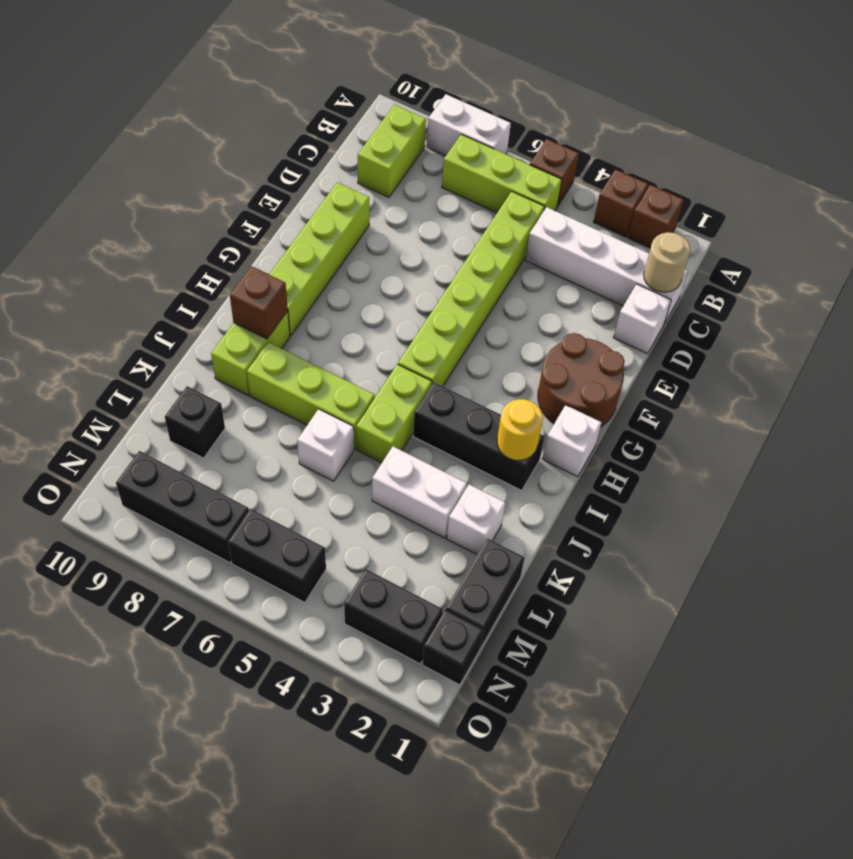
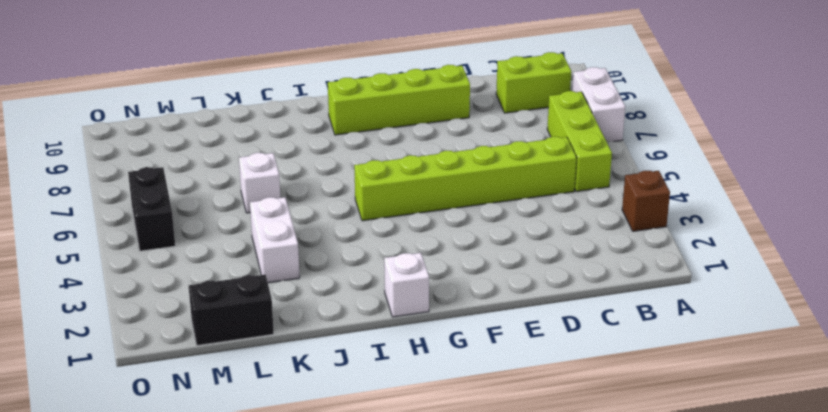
none -> brown brick A2 level 1
none -> brown brick A5 level 1
none -> white brick C1:C4 level 1

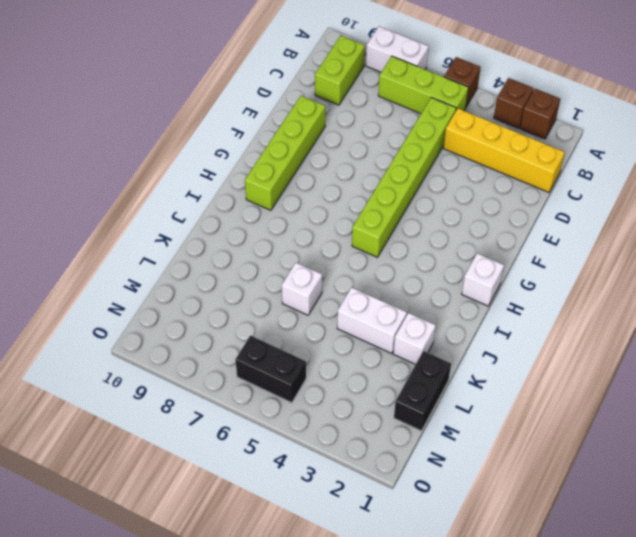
yellow brick C1:C4 level 1 -> white brick C1:C4 level 1
none -> white brick D1 level 1
none -> brown round brick F1:G2 level 1
none -> black brick I2:I4 level 1

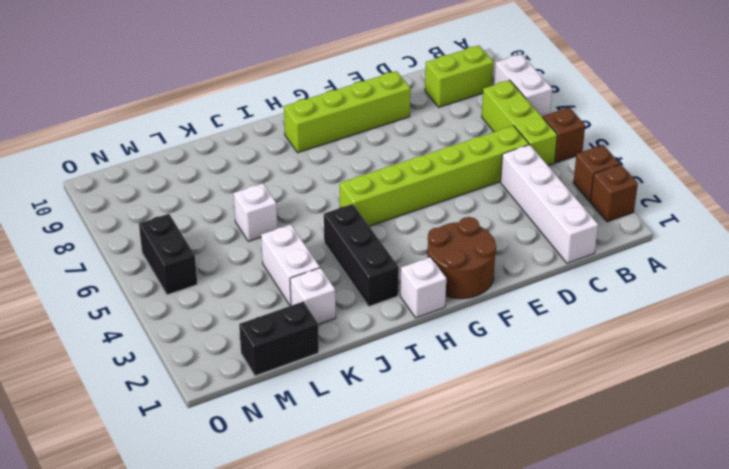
none -> white brick D1 level 1
none -> lime brick I5:J5 level 1
none -> lime brick I9:J9 level 1

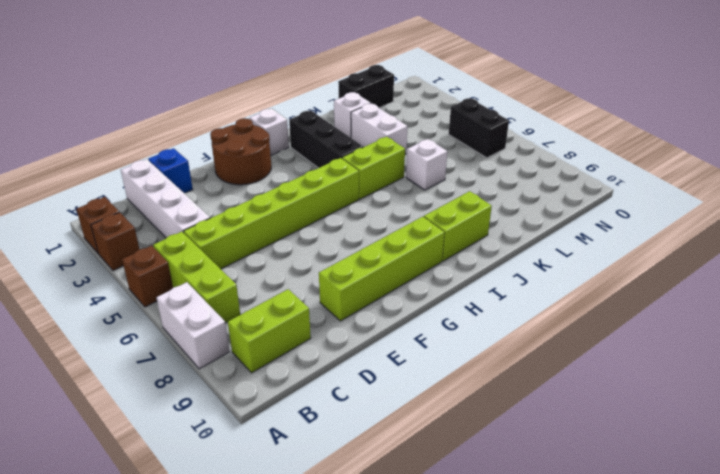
blue brick D1 level 1 -> white brick D1 level 1
none -> lime brick J6:J8 level 1
none -> black brick L9 level 1
none -> black brick N1 level 1

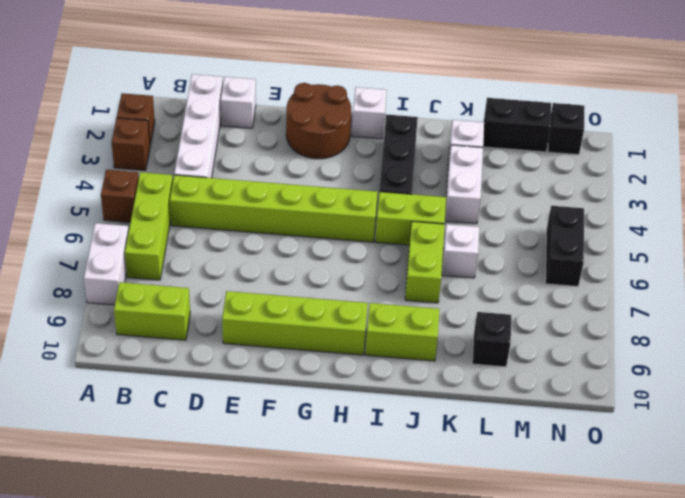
lime brick J6:J7 level 1 -> lime brick J6:J8 level 1
none -> black brick N2:N3 level 1
none -> black brick N7:N9 level 1
none -> tan round brick C1 level 2

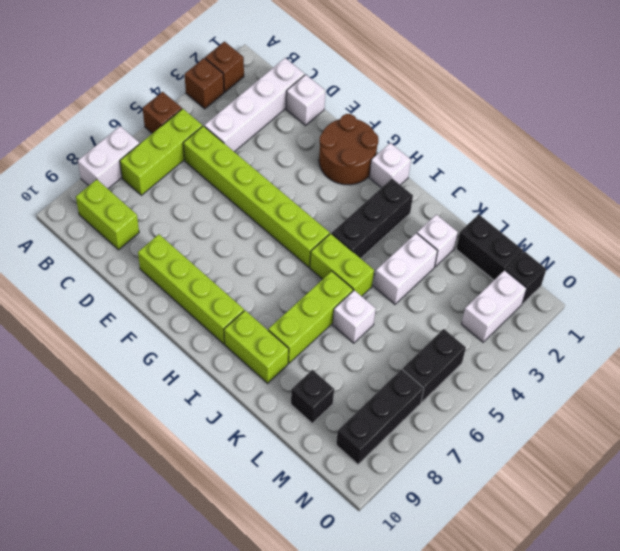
white brick N2:N3 level 1 -> black brick N2:N3 level 1
none -> tan round brick C1 level 2
none -> yellow round brick I2 level 2
none -> brown brick I9 level 2

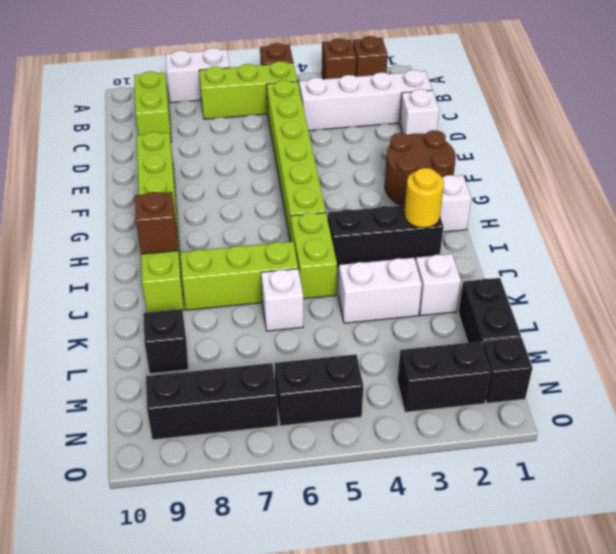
none -> tan round brick C1 level 2

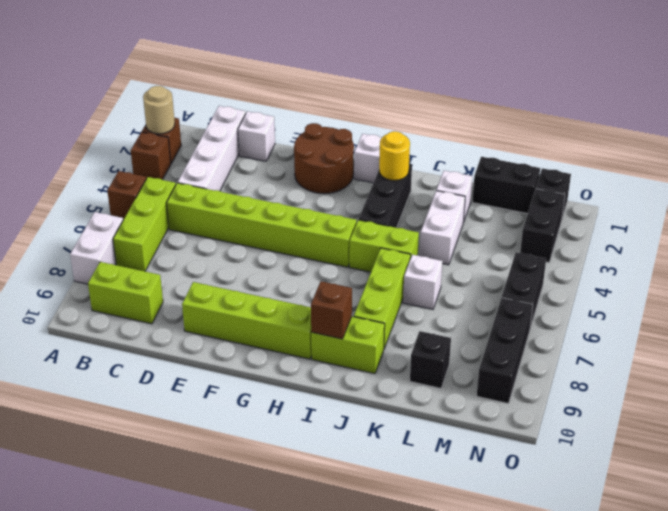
tan round brick A2 level 2 -> tan round brick C1 level 2

